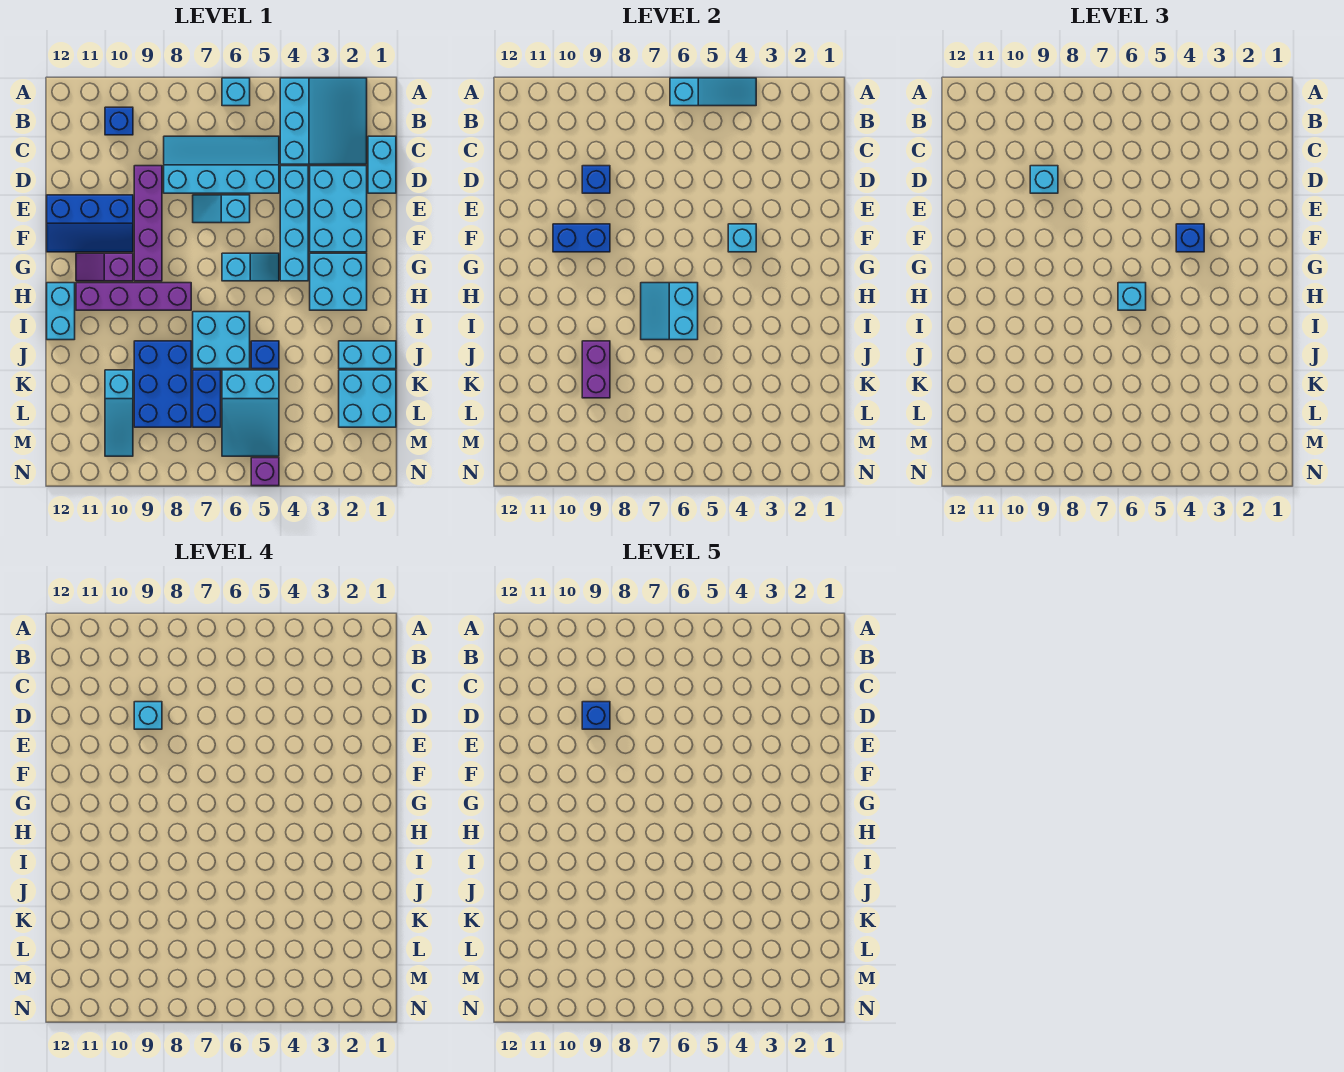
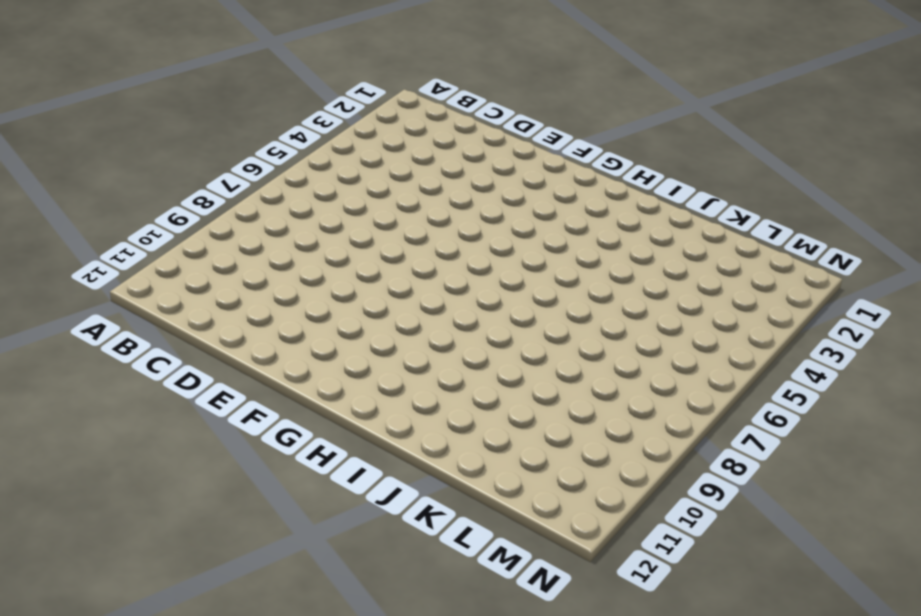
none -> cyan slope A2:C4 level 1 top 4
none -> cyan brick A6 level 1
none -> blue brick B10 level 1
none -> cyan brick C1:D1 level 1

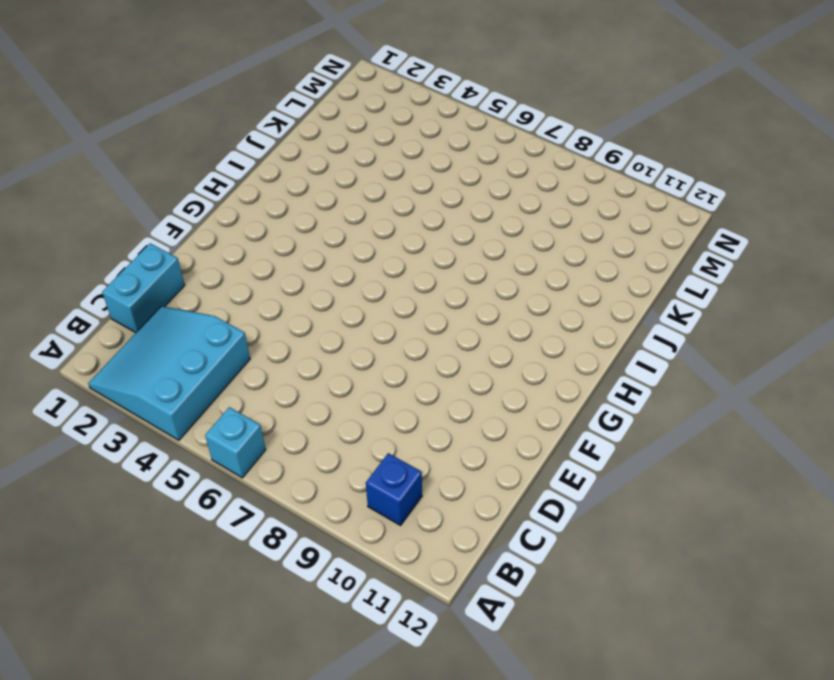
none -> cyan slope C5:D8 level 1 top D
none -> cyan brick D2:F3 level 1
none -> cyan brick D4:G4 level 1
none -> purple brick D9:G9 level 1

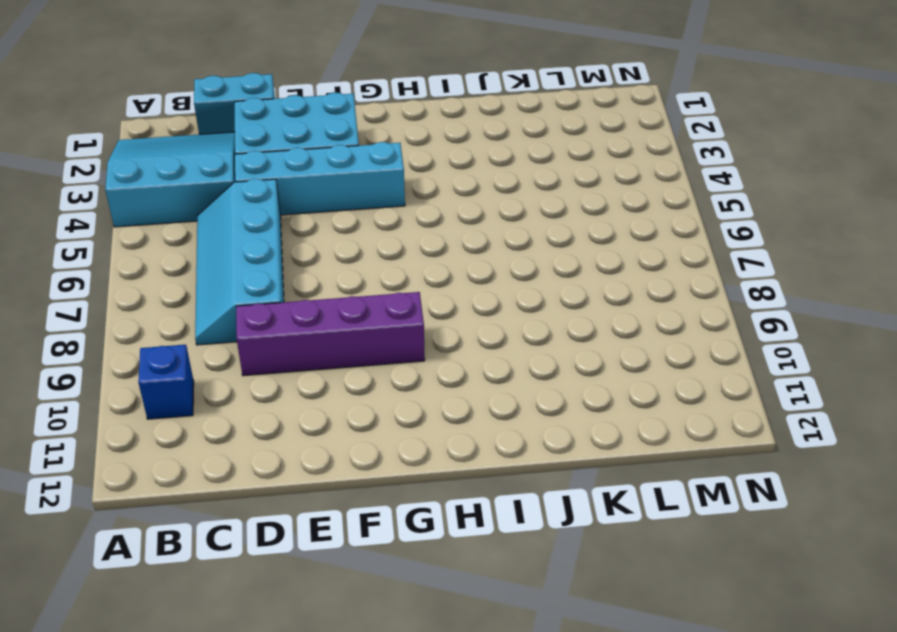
none -> cyan brick A6 level 1
none -> cyan slope E6:E7 level 1 top 6
none -> blue slope E10:F12 level 1 top E
none -> cyan brick G2:H3 level 1

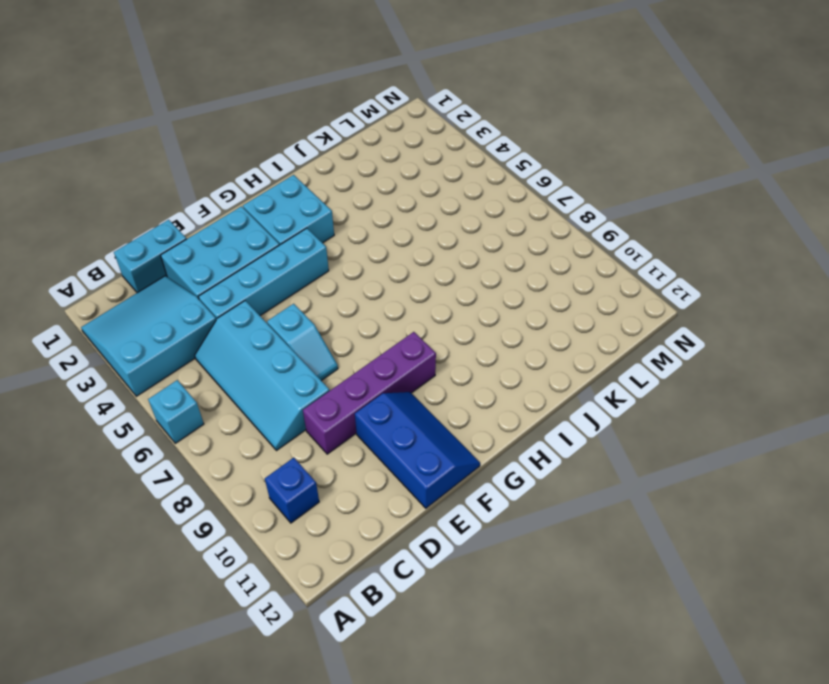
none -> cyan slope G5:G6 level 1 top 6
none -> purple slope G10:G11 level 1 top 10
none -> purple brick H8:H11 level 1
none -> cyan brick H12:I12 level 1

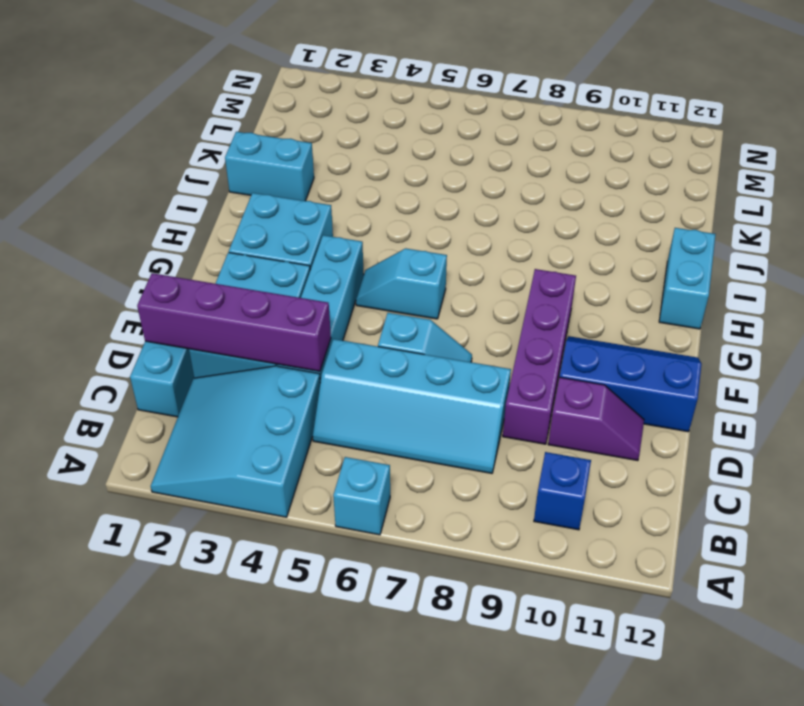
purple brick D1:D4 level 2 -> purple brick H8:H11 level 1
purple slope D10:D11 level 1 top 10 -> purple slope G10:G11 level 1 top 10
none -> cyan brick I6:J7 level 1
none -> blue brick J5 level 1
none -> blue brick J8:L9 level 1
none -> cyan brick K1:L2 level 1

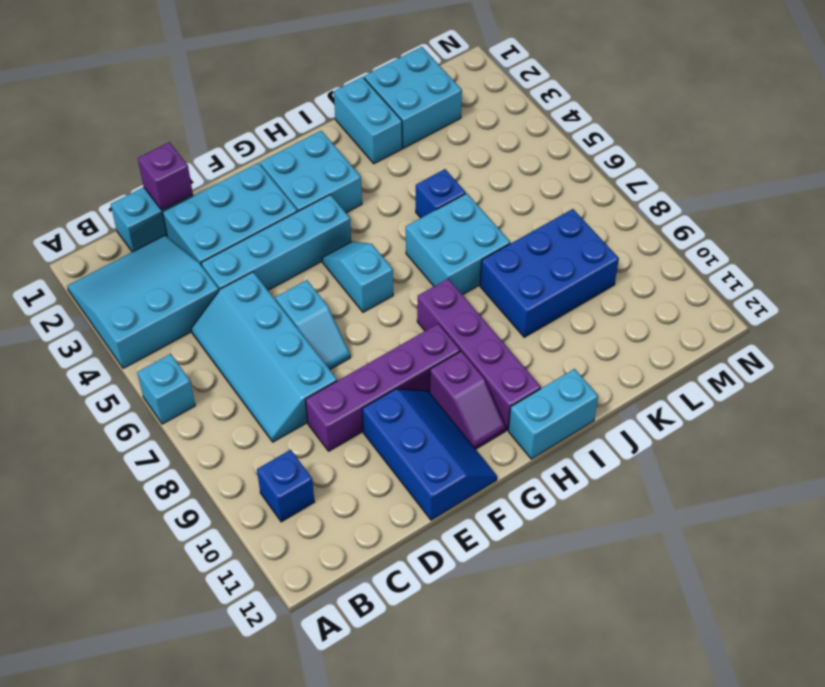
purple brick D1 level 2 -> purple brick N5 level 1
none -> cyan slope K5:M6 level 1 top K
none -> blue brick K7:L7 level 1
none -> cyan slope K10:M10 level 1 top K
none -> cyan slope A4:A6 level 2 top 6

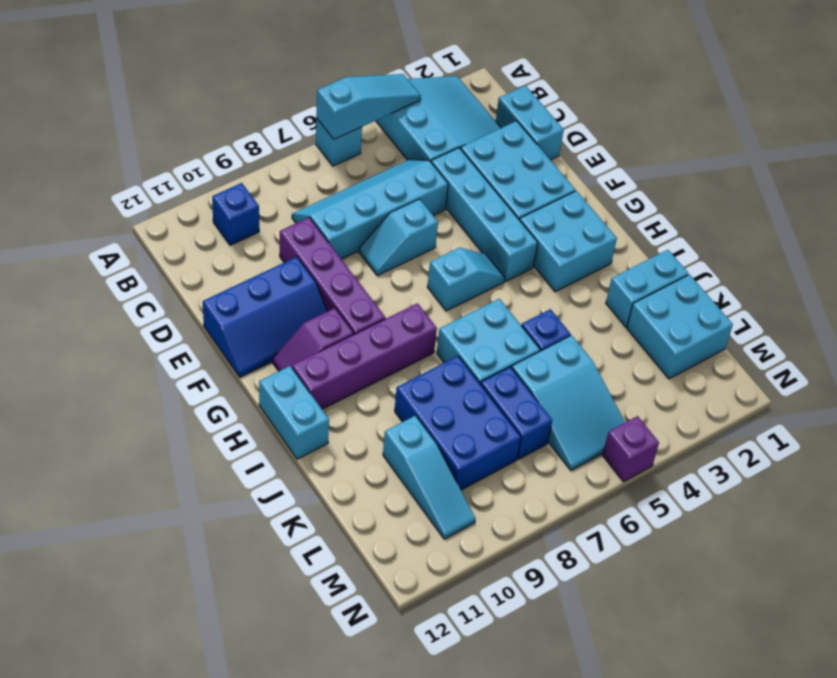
none -> blue brick D9 level 2
none -> cyan brick F4 level 2
none -> blue brick F9:F10 level 2
none -> cyan slope H6:I7 level 2 top 6

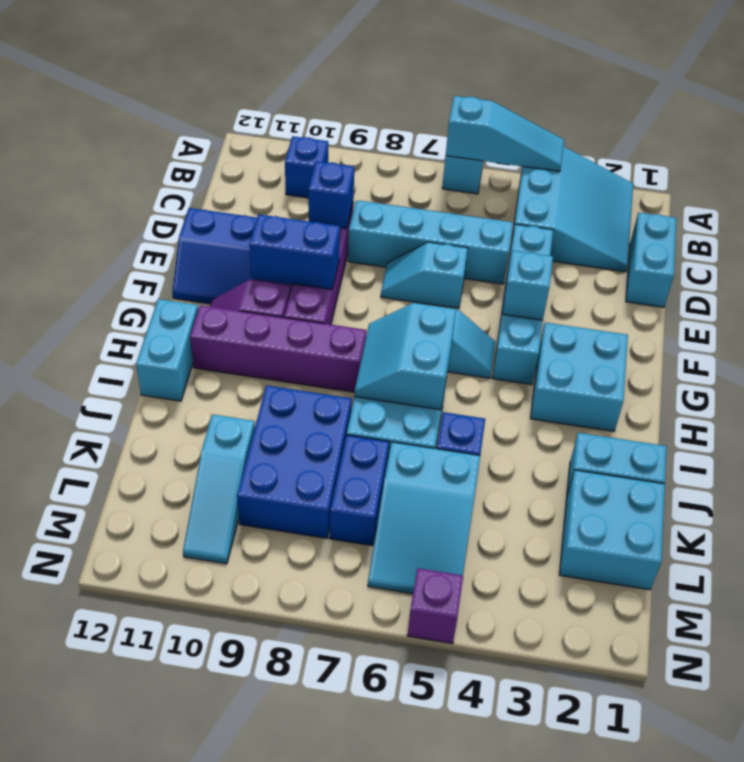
none -> cyan brick D2:F3 level 1
none -> purple brick J9:K9 level 2
none -> cyan brick D9 level 3
none -> blue brick F4 level 3

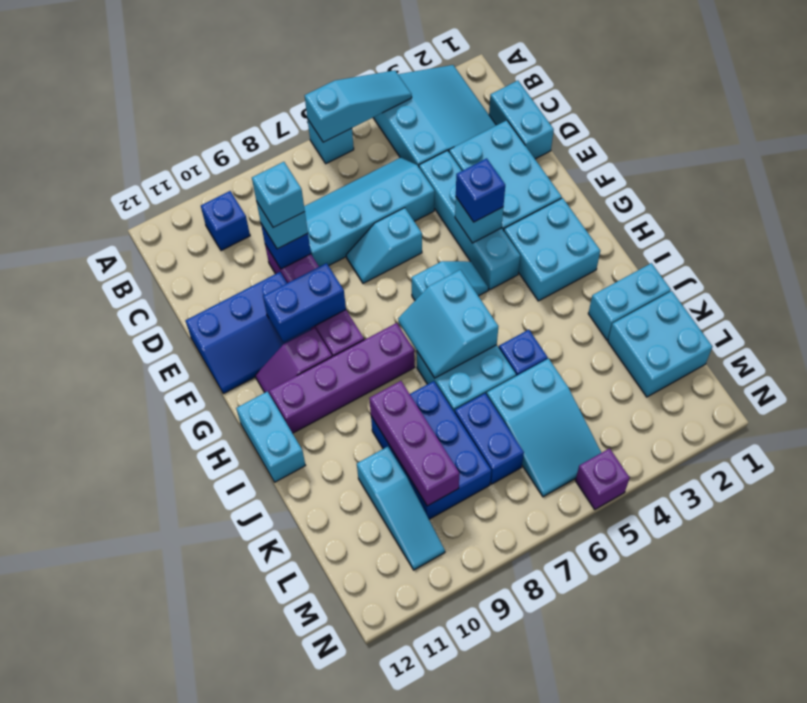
purple brick J9:L9 level 2 -> purple brick J9:K9 level 2
none -> cyan brick H6 level 3
none -> blue brick D9 level 5

